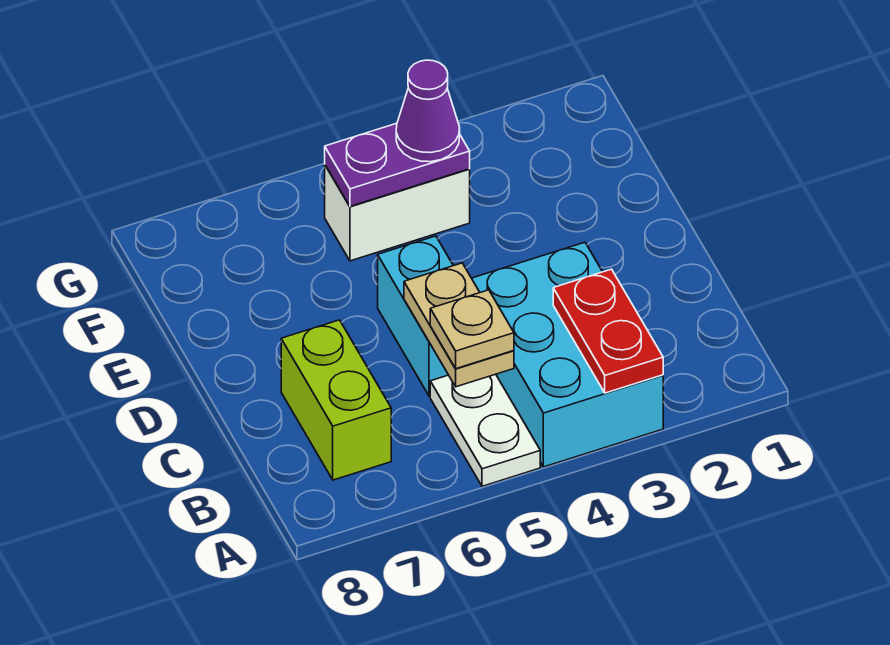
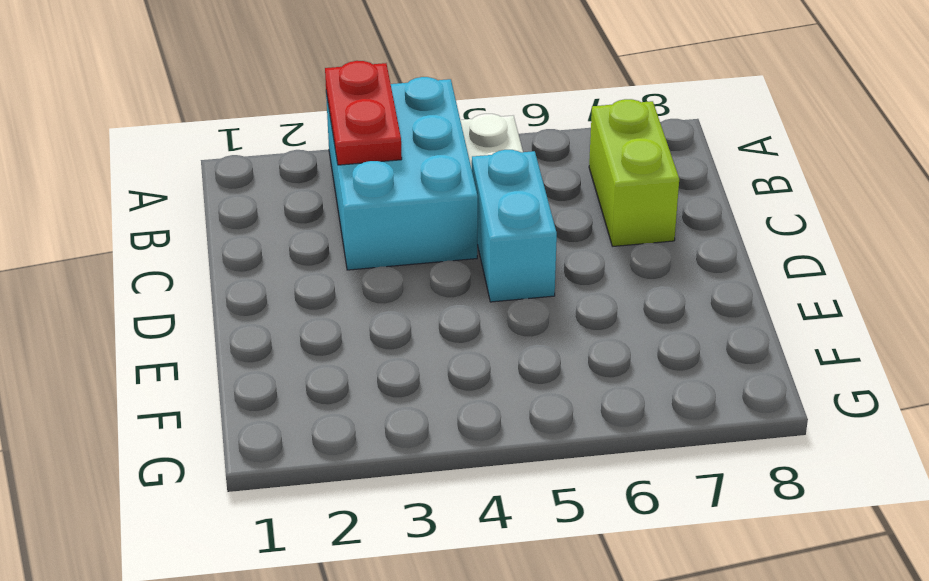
none -> white brick F4:F5 level 1
none -> tan plate B5:C5 level 2

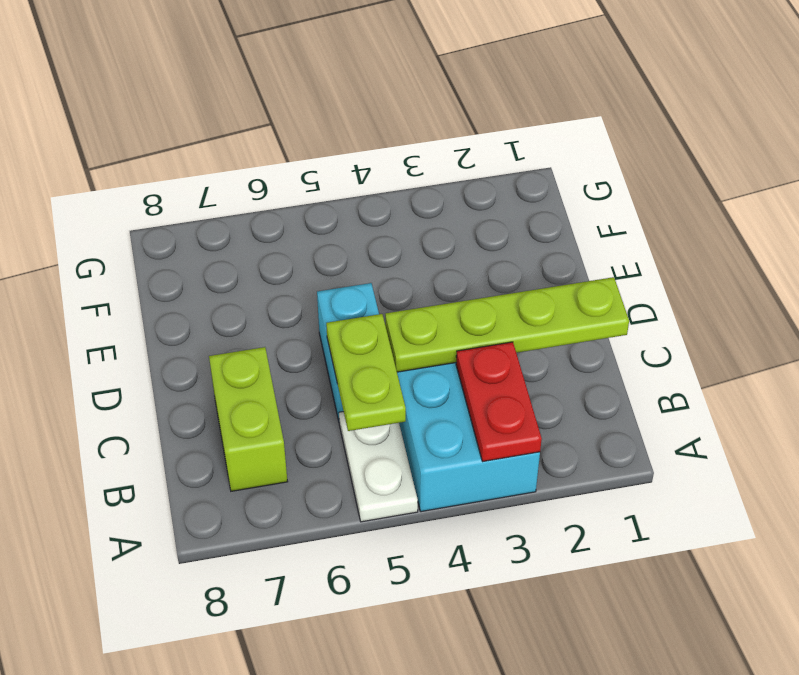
lime plate B5:C5 level 2 -> tan plate B5:C5 level 2
lime plate C1:C4 level 2 -> none
none -> white brick F4:F5 level 1
none -> purple plate F4:F5 level 2

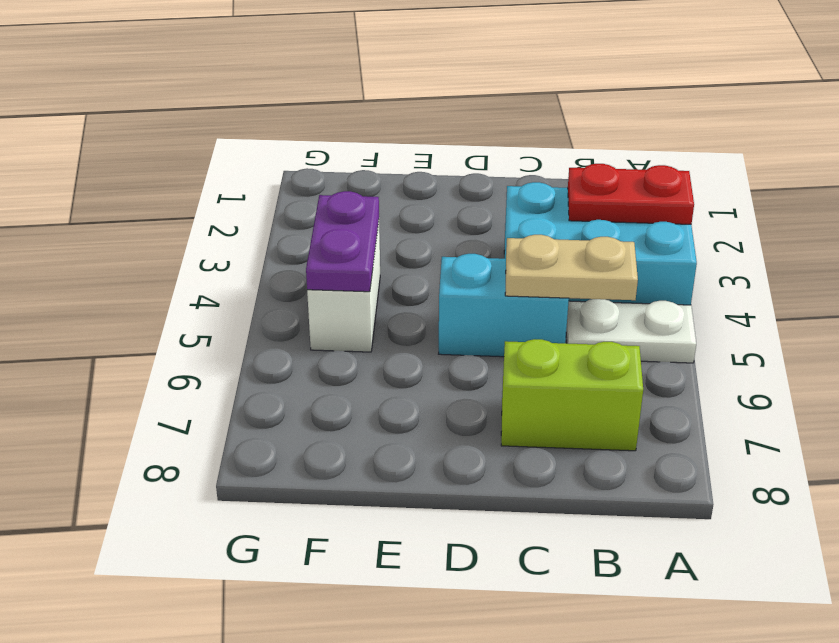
none -> tan plate B5 level 3
none -> purple cone F4 level 3

